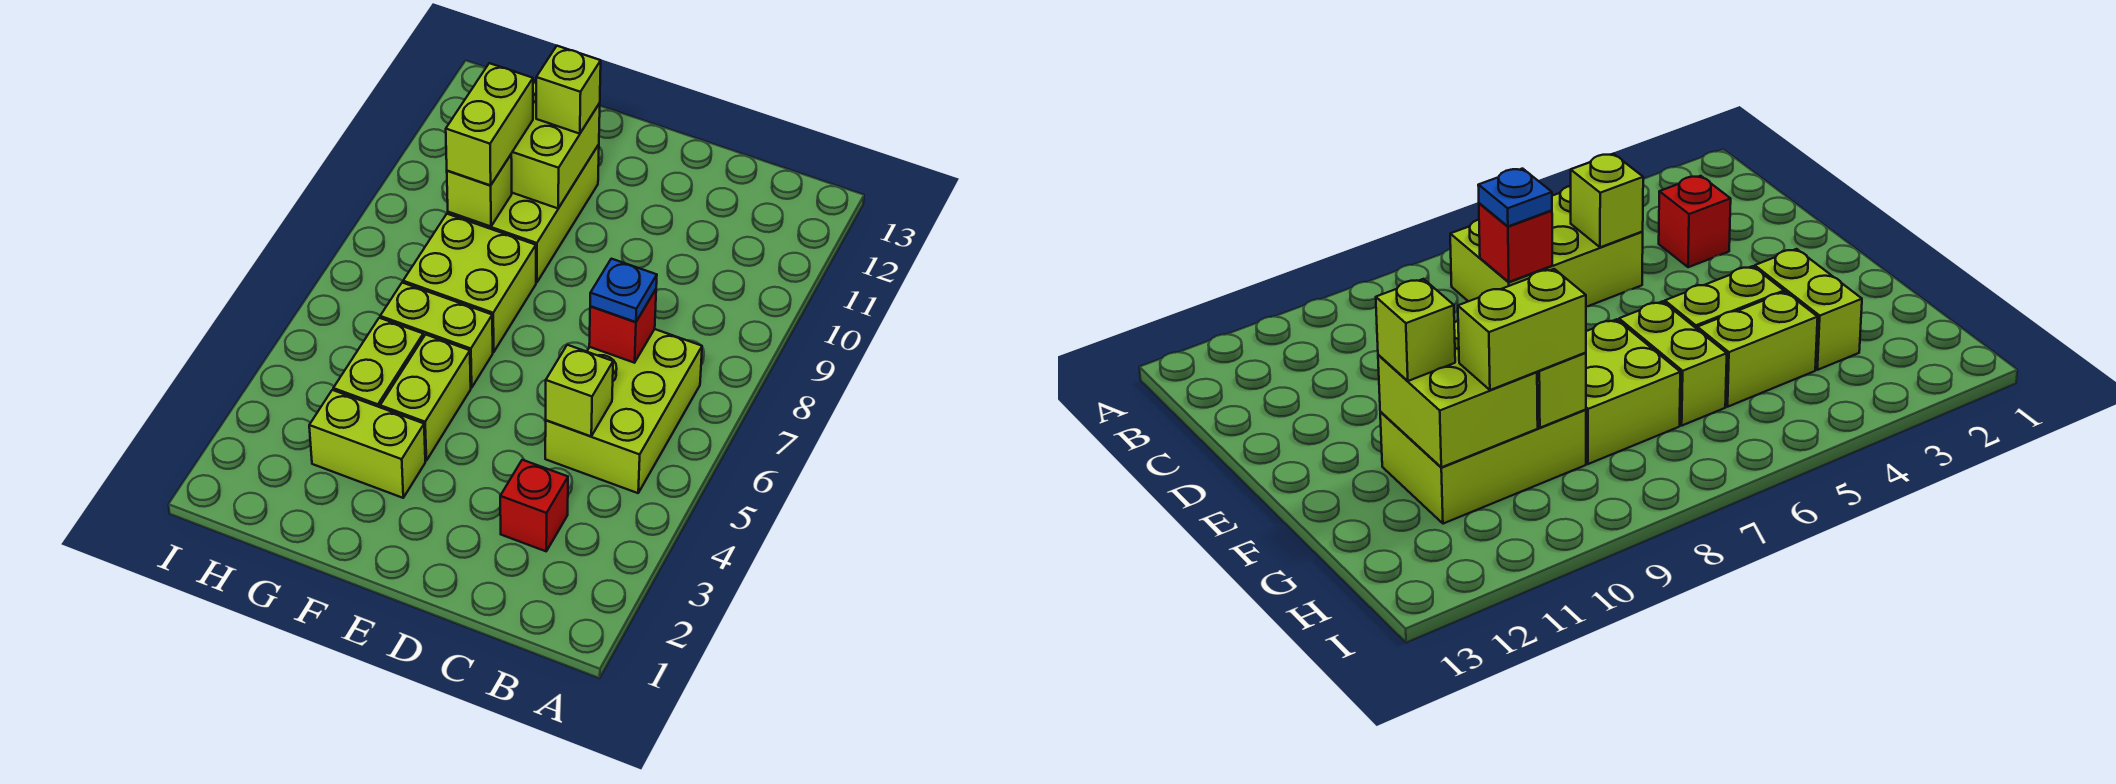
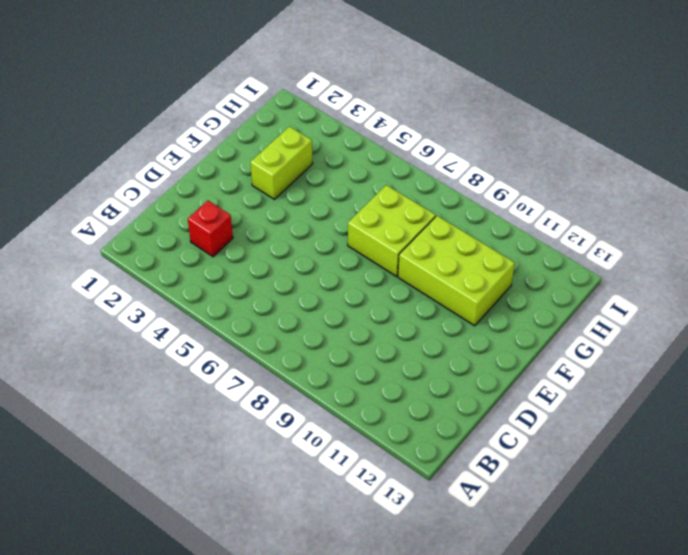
none -> lime brick B5:C7 level 1
none -> lime brick F4:F5 level 1
none -> lime brick F6:G6 level 1

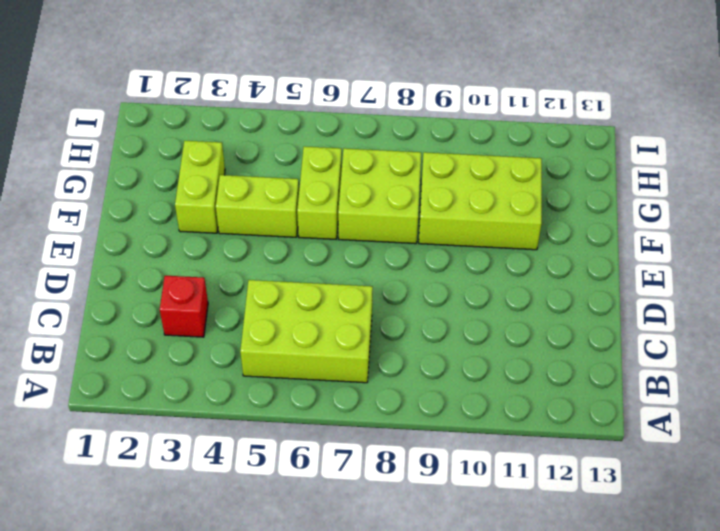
none -> lime brick G4:G5 level 1
none -> lime brick C5 level 2
none -> red brick C7 level 2

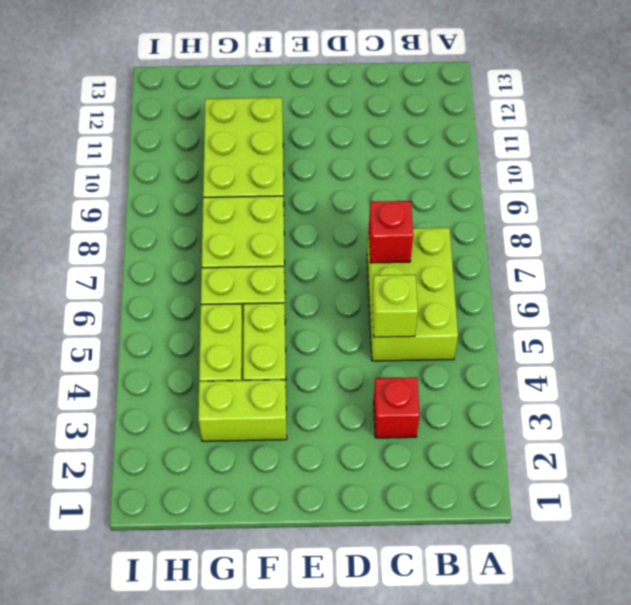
none -> lime brick F10:G11 level 2
none -> lime brick G9 level 2
none -> blue plate C7 level 3

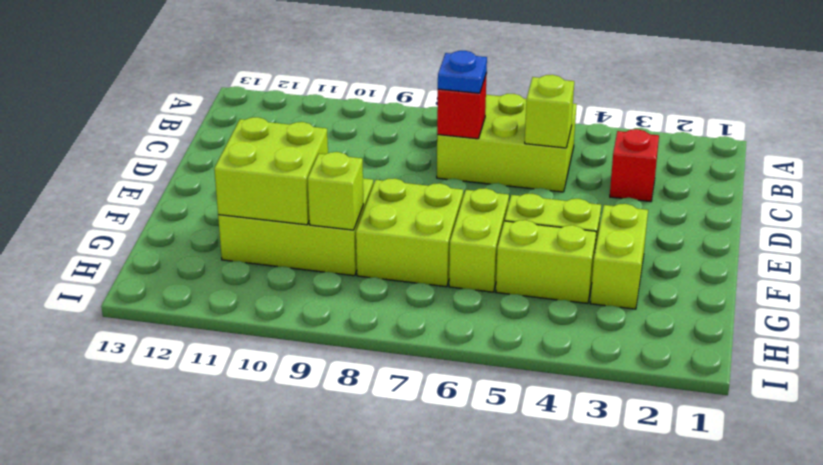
none -> lime brick F11 level 3
none -> lime brick G9:G10 level 3

